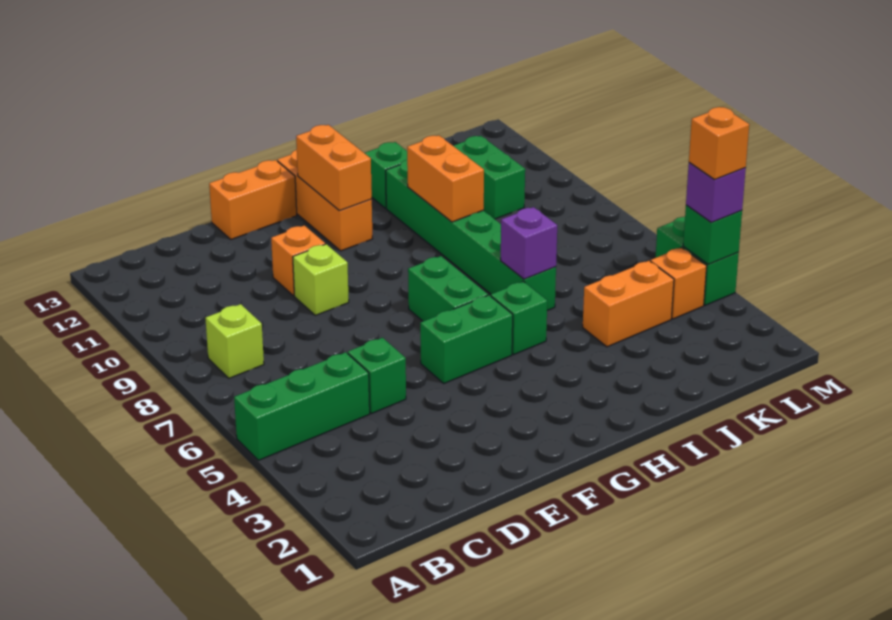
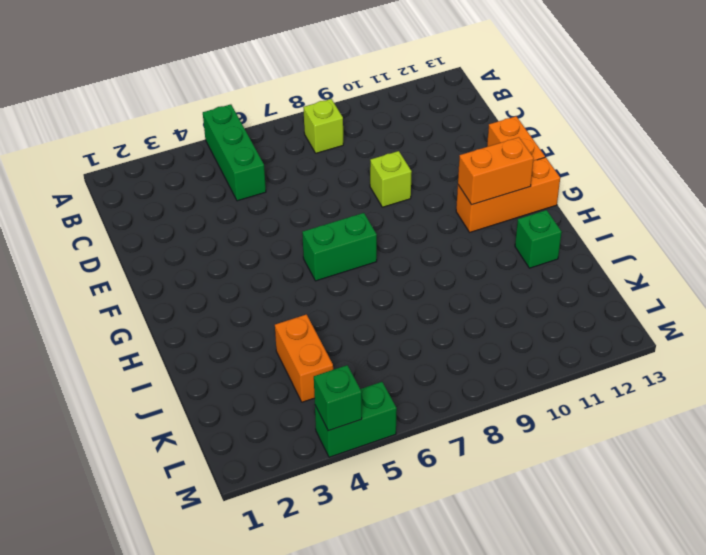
none -> green brick D5 level 1
none -> orange brick E10 level 1
none -> green brick F5:G5 level 1

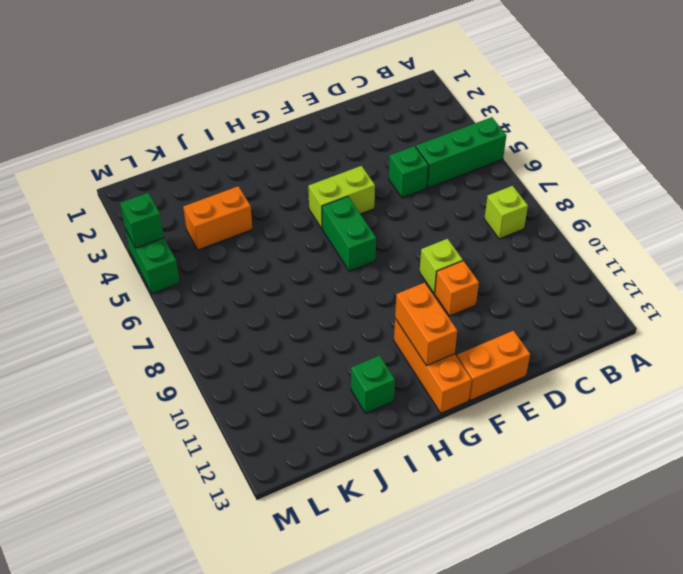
lime brick F5:G5 level 1 -> green brick F5:G5 level 1
none -> green brick H5 level 1
none -> green brick I6:I11 level 1
none -> green brick K10:K11 level 1

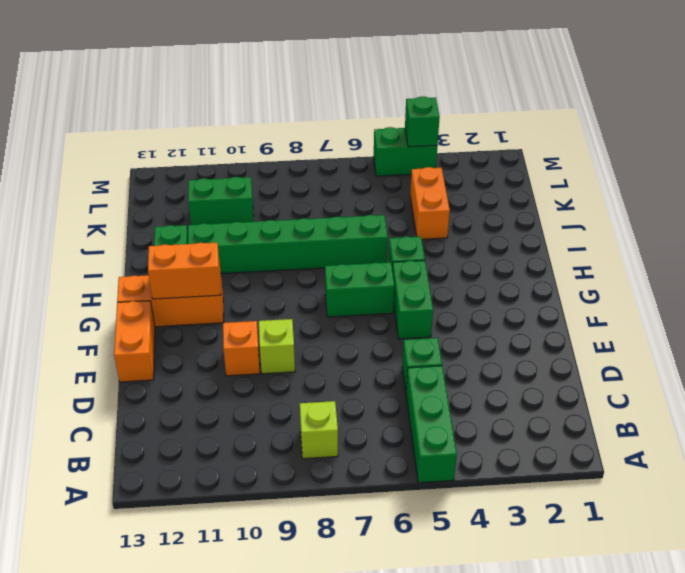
none -> orange brick L4 level 1
none -> purple brick I6 level 2
none -> orange brick I9:I10 level 2

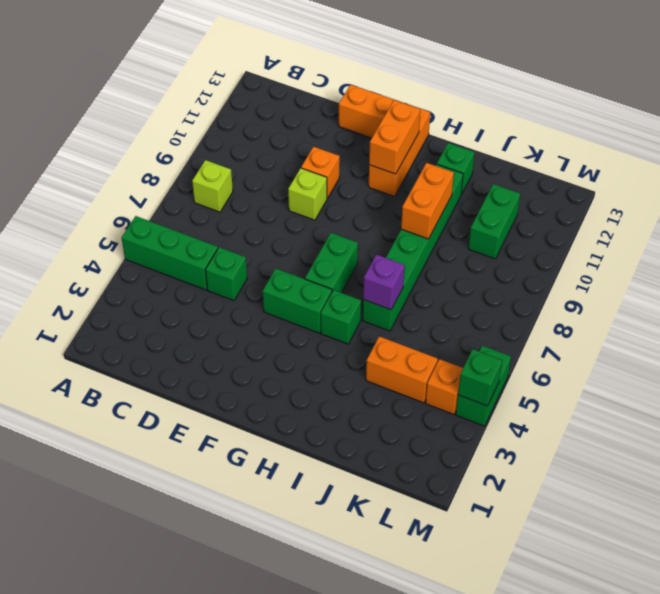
none -> purple brick M4 level 3
none -> orange brick M4 level 4

